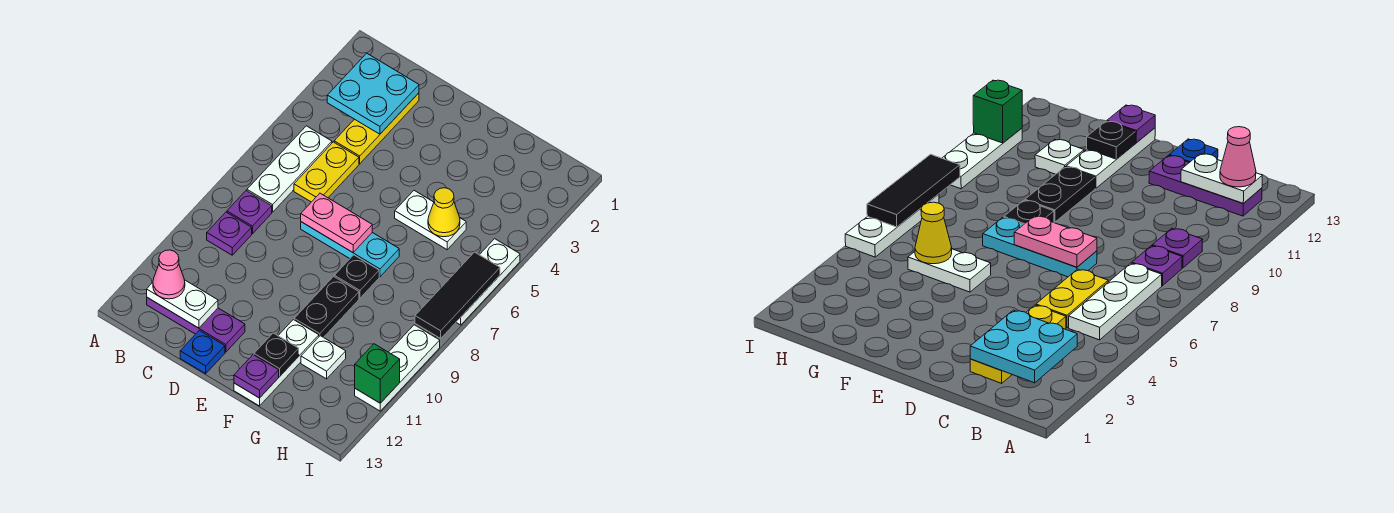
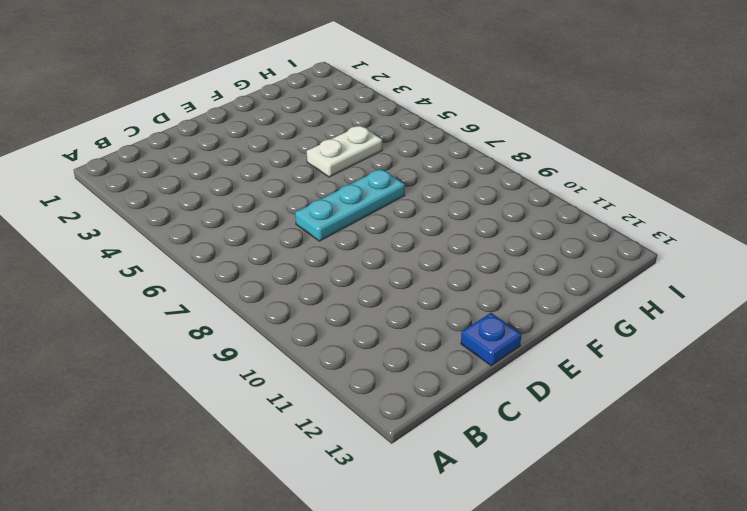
none -> white plate B5:B7 level 1
none -> purple plate B8 level 1
none -> purple plate B9 level 1

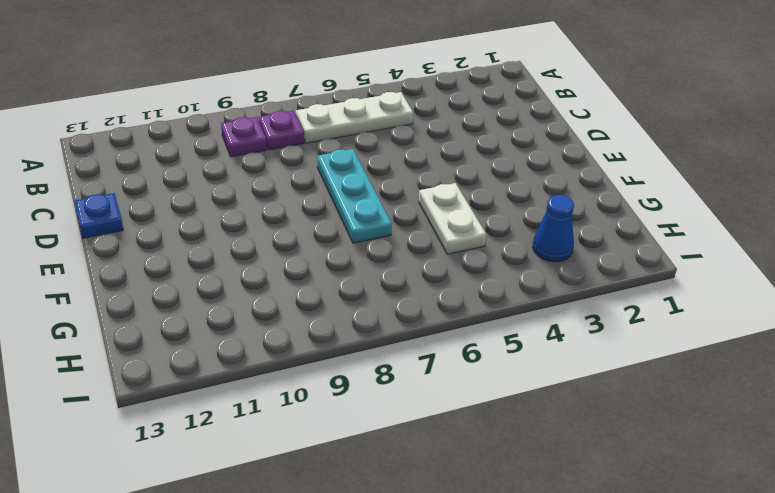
blue cone H3 level 1 -> none
none -> purple plate B12:D12 level 1
none -> yellow plate C2:C4 level 1
none -> yellow plate C5:C6 level 1

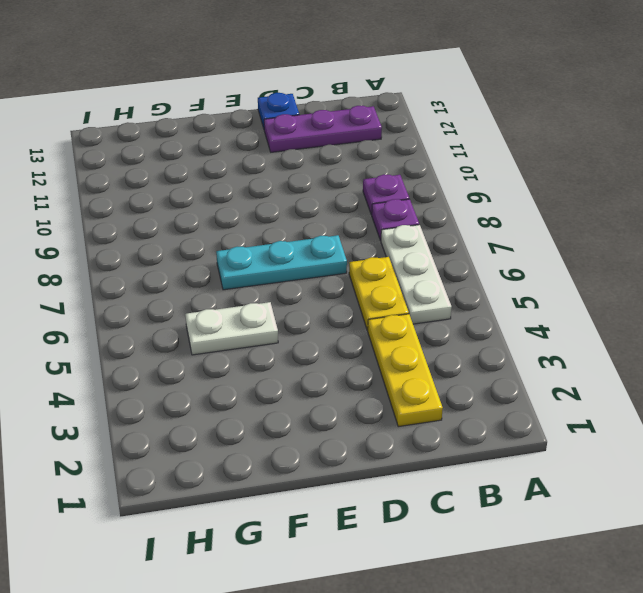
none -> black plate F8 level 1
none -> black plate F9:F10 level 1
none -> white plate F11:F13 level 1

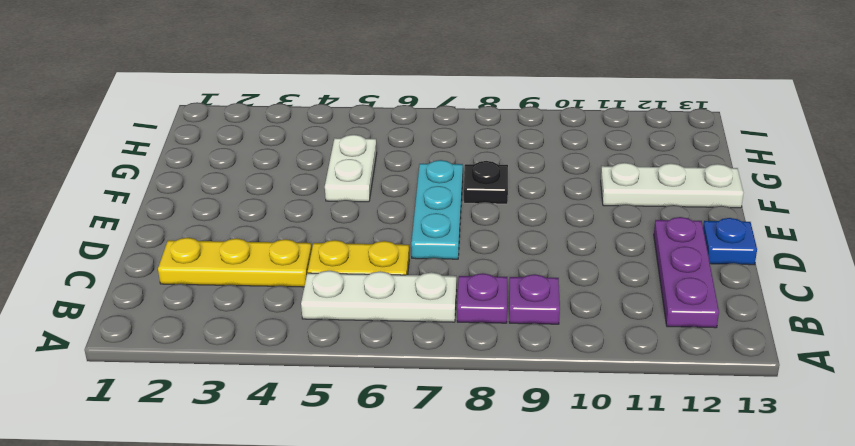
none -> black plate F9:F10 level 1
none -> white plate G11 level 1
none -> white plate I5:I7 level 1

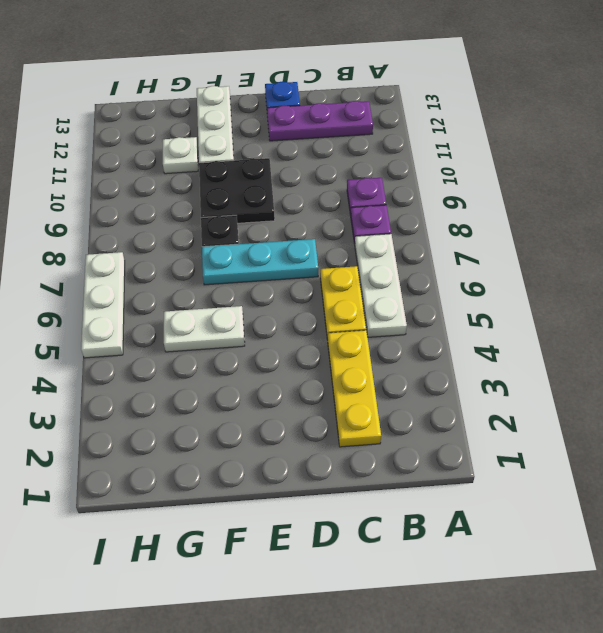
black plate E9:F10 level 1 -> black plate F9:F10 level 1
none -> white plate I9:I11 level 1
none -> cyan plate B2:C3 level 2
none -> white plate B12:C12 level 2

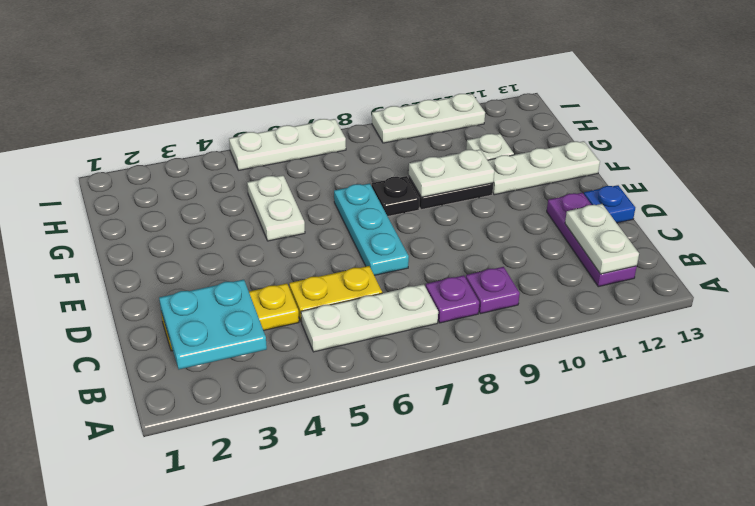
white plate F9:F10 level 2 -> none
none -> pink plate D7:E7 level 2
none -> black plate F12 level 2
none -> purple plate F13 level 2

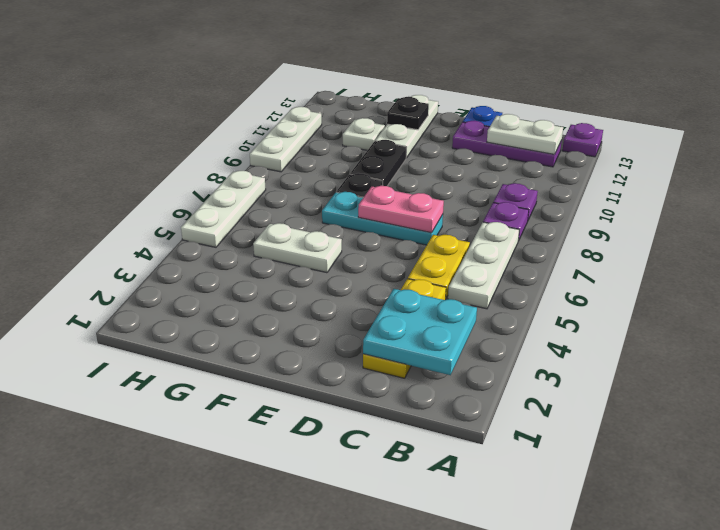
purple plate A13 level 1 -> purple plate F13 level 2
none -> yellow cone G5 level 2
none -> black tile I6:I8 level 2
none -> green brick I11 level 2

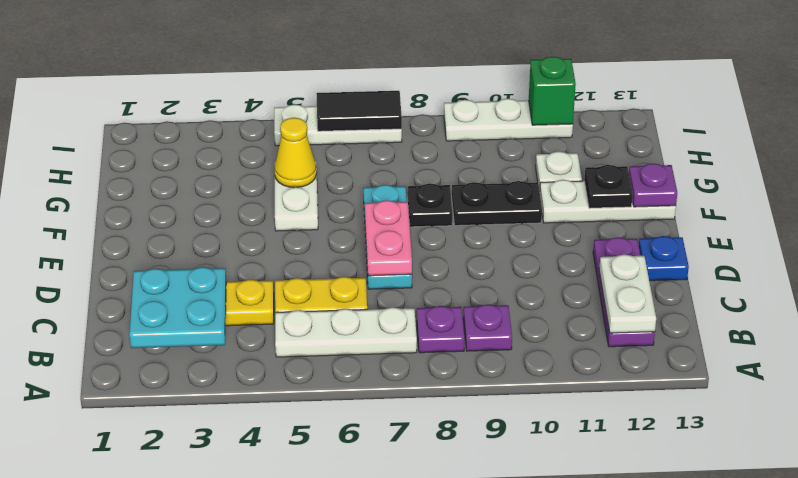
black tile I6:I7 level 2 -> black tile I6:I8 level 2
none -> pink cone B12 level 3

